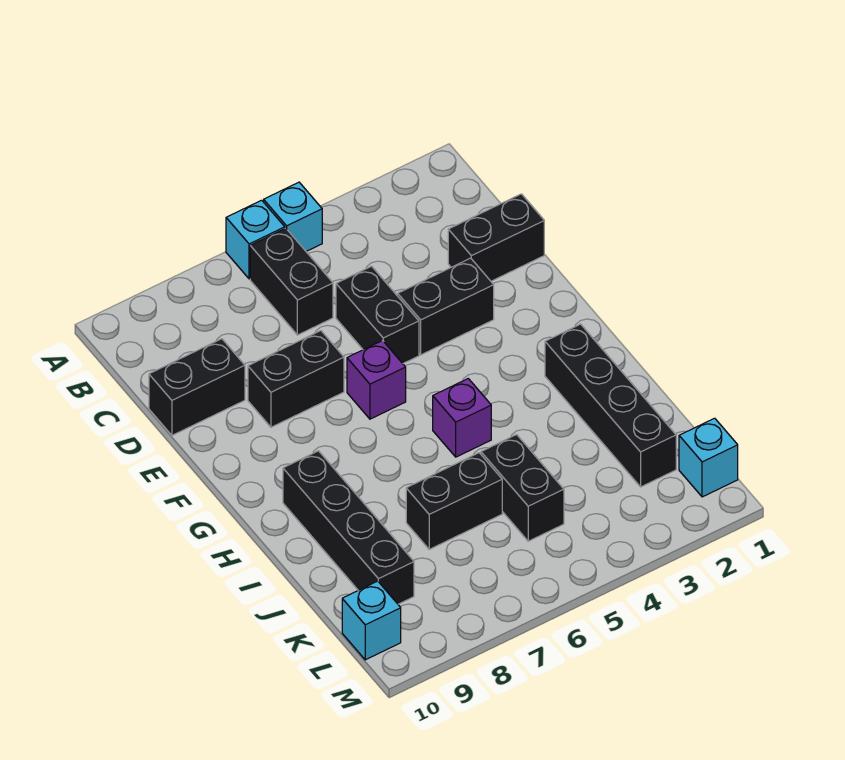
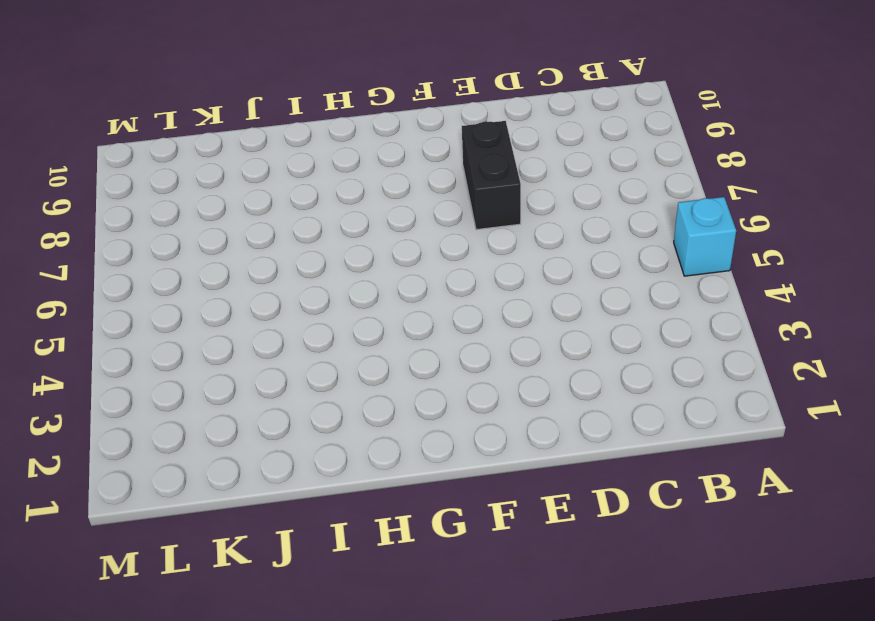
none -> cyan brick A6 level 1
none -> black brick B6:C6 level 1
none -> black brick D1:D2 level 1

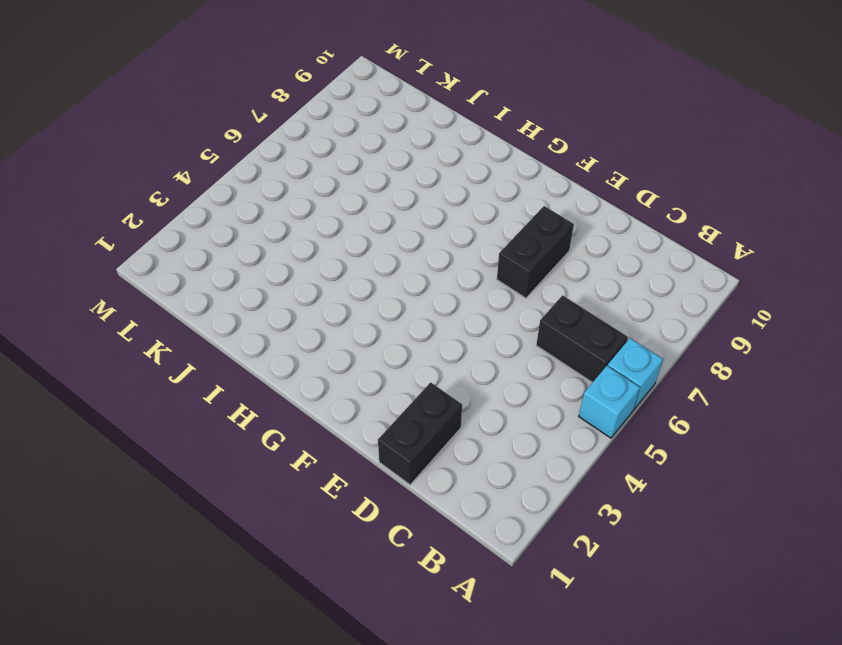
none -> black brick D5:E5 level 1
none -> black brick D9:D10 level 1
none -> black brick E3:E4 level 1

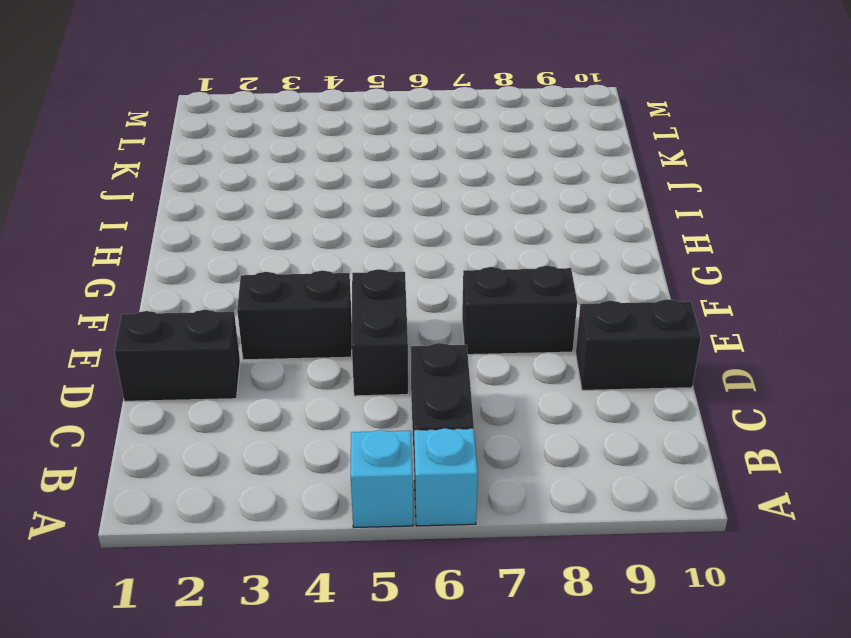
none -> purple brick F6 level 1
none -> black brick H2:K2 level 1
none -> purple brick H5 level 1

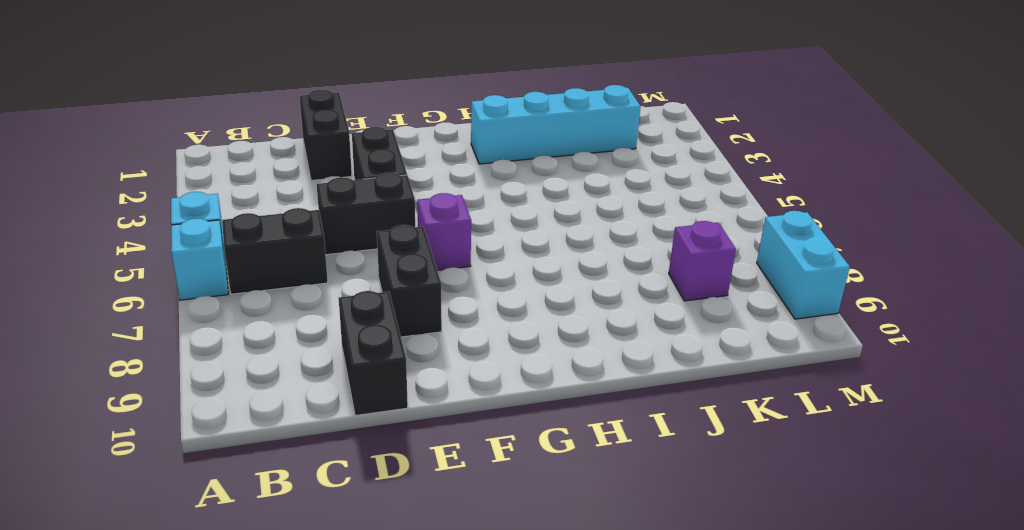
cyan brick H2:K2 level 1 -> black brick H2:K2 level 1
purple brick K8 level 1 -> purple brick H5 level 1
cyan brick M8:M9 level 1 -> none
none -> black brick H9:K9 level 1
none -> black brick J5:K5 level 1
none -> black brick J6:J7 level 1

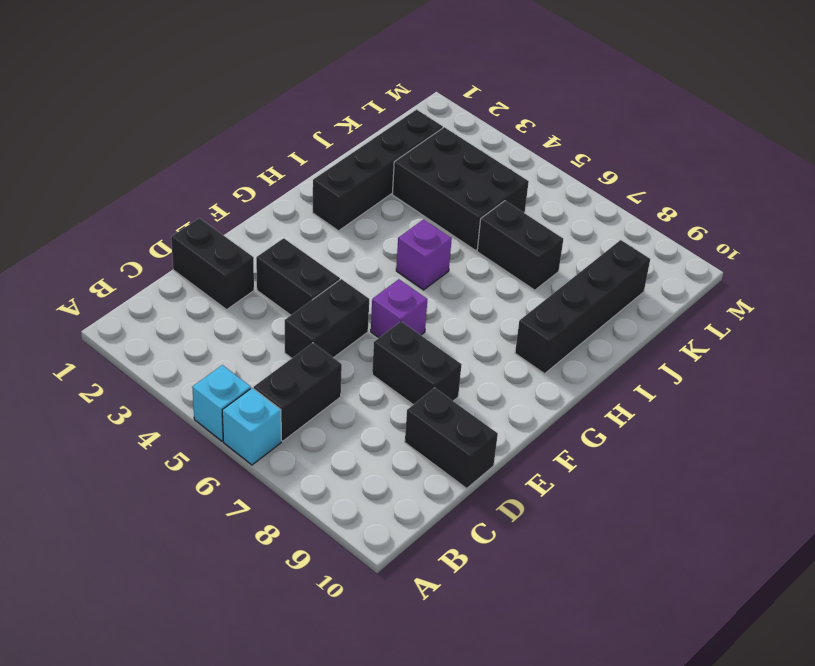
black brick J3:K5 level 1 -> black brick J5:K5 level 1
none -> cyan brick L1 level 1
none -> cyan brick L10 level 1

